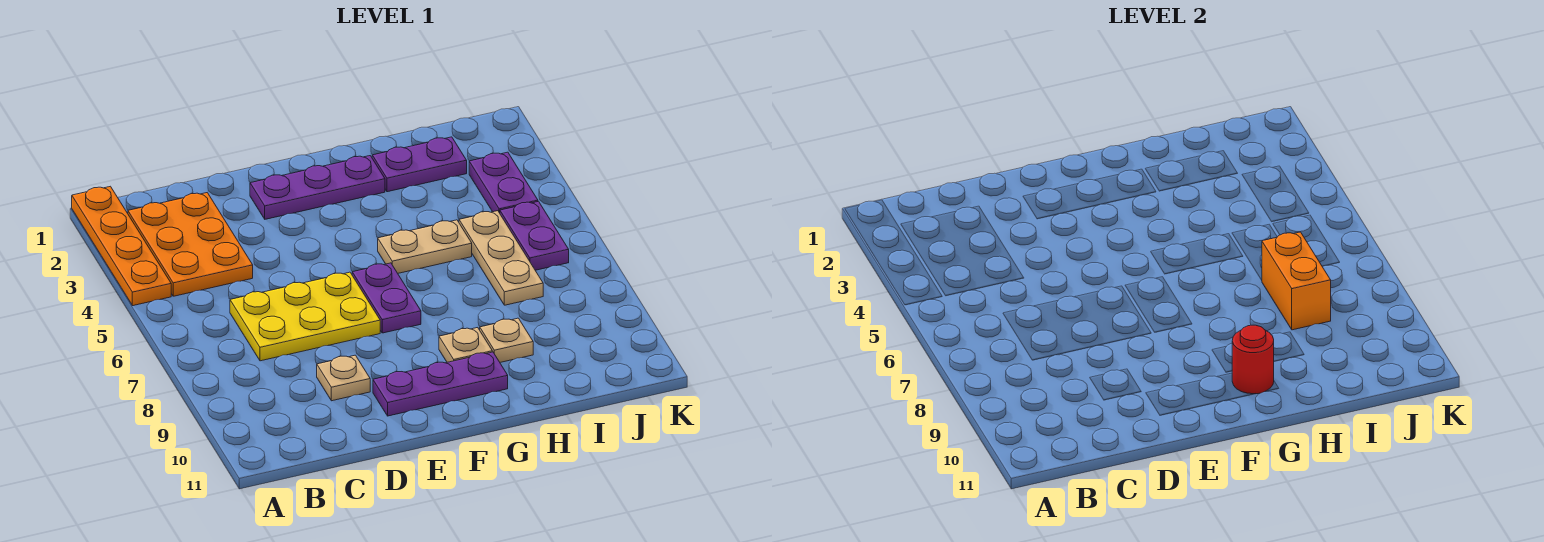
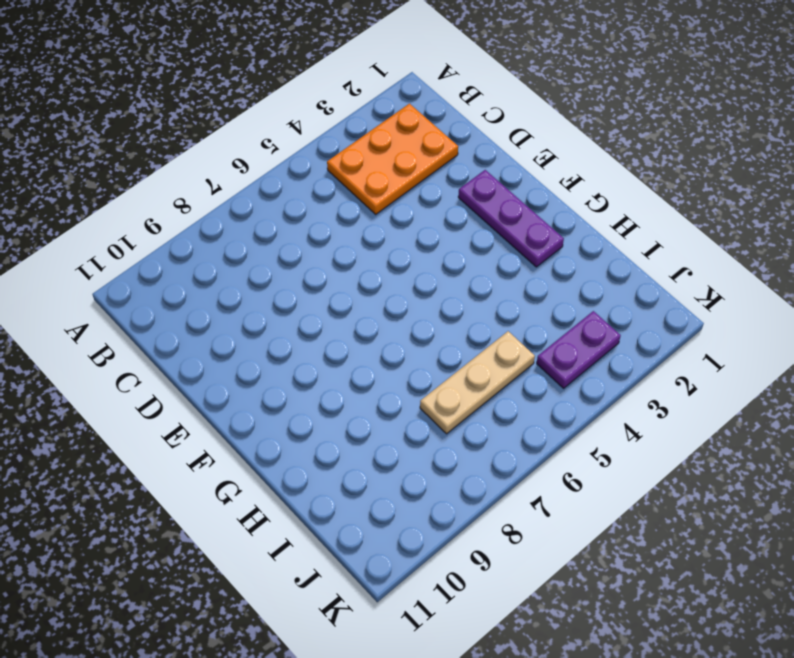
none -> orange plate A1:A4 level 1
none -> yellow plate C6:E7 level 1
none -> tan plate D9 level 1

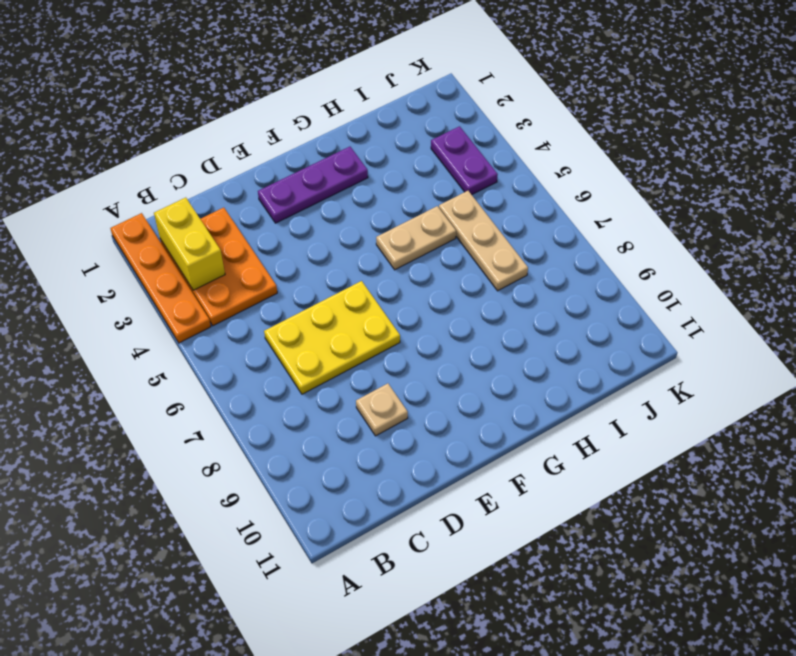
yellow brick B2:B3 level 2 -> none
none -> purple plate E10:G10 level 1
none -> purple plate F6:F7 level 1
none -> tan plate G9 level 1

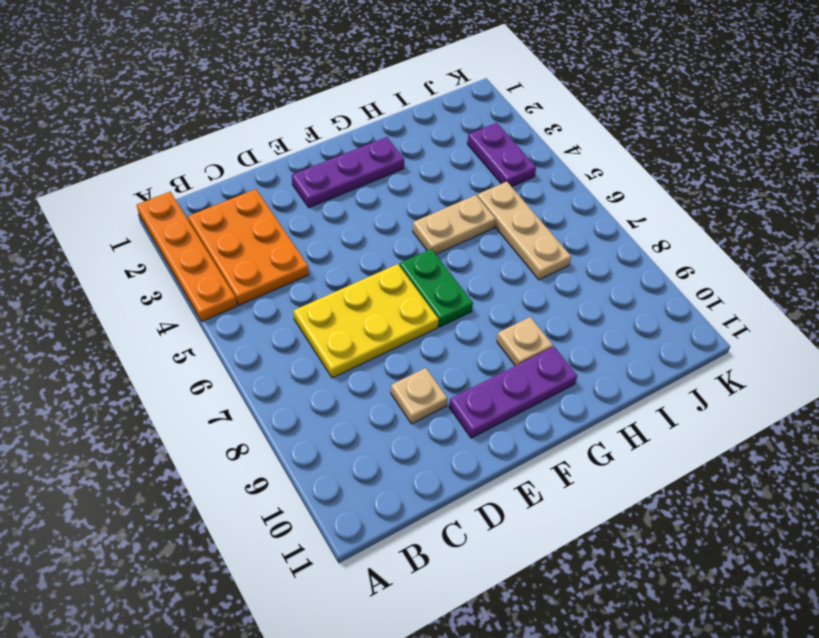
green plate F6:F7 level 1 -> purple plate F6:F7 level 1
none -> purple plate H2:I2 level 1
none -> tan plate H9 level 1
none -> purple plate J5:J6 level 1

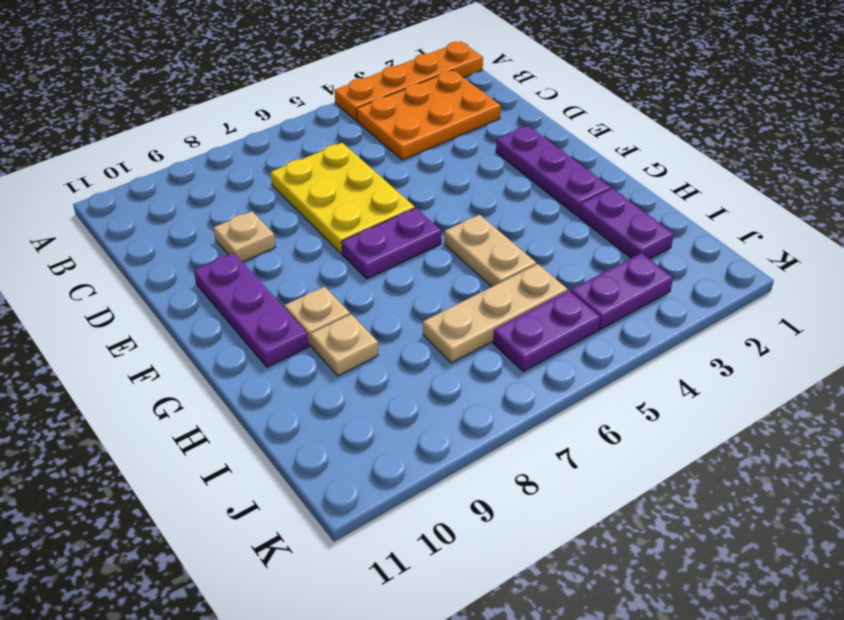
none -> red round brick G10 level 2
none -> orange brick I7:I8 level 2

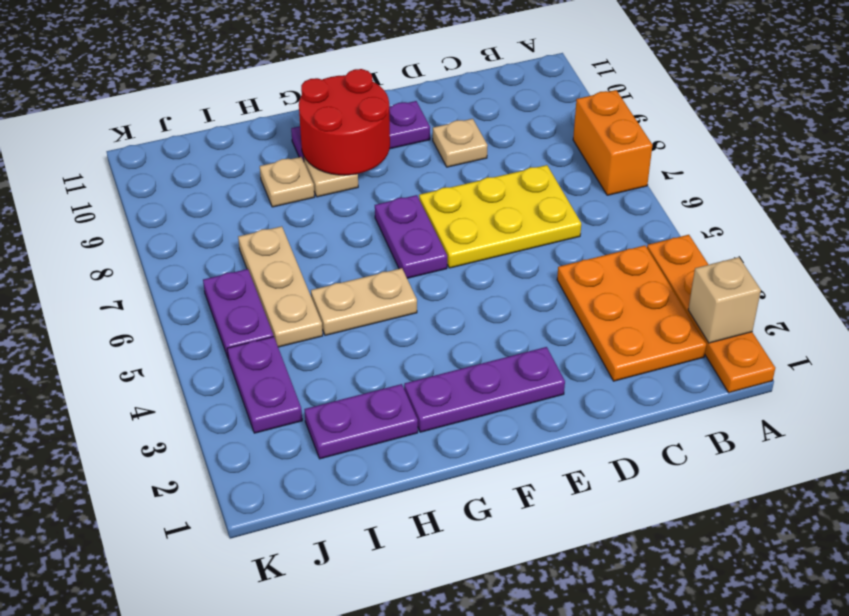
tan brick A2 level 2 -> none
orange brick A7:A8 level 1 -> orange brick I7:I8 level 2
red round brick F9:G10 level 2 -> red round brick G10 level 2

